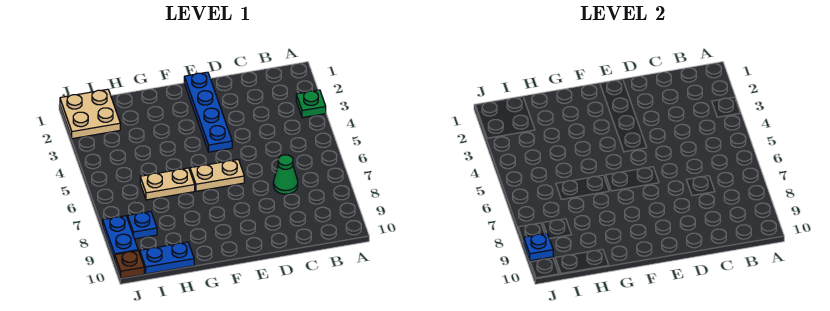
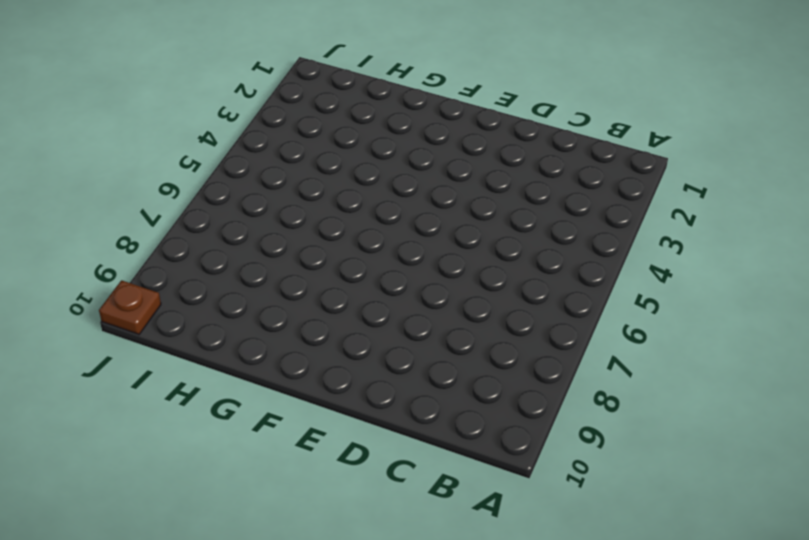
none -> green plate A3 level 1
none -> green cone C7 level 1

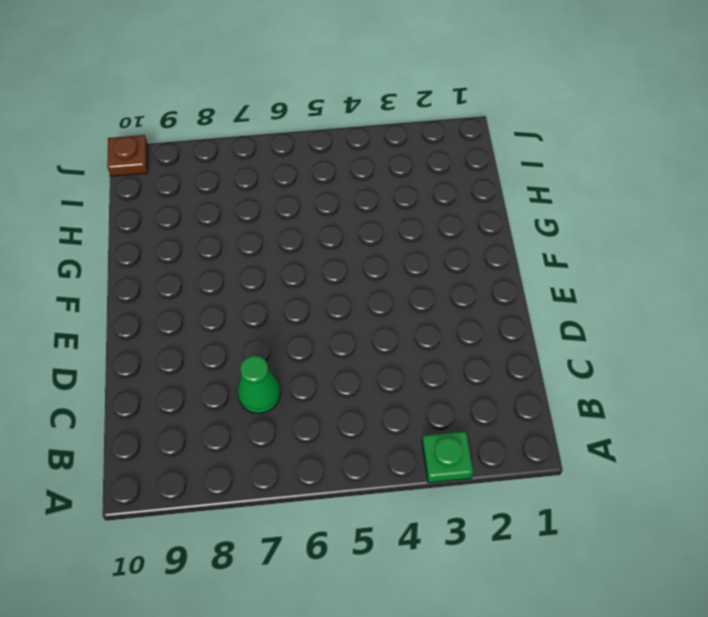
none -> blue plate E1:E4 level 1
none -> tan plate E6:F6 level 1

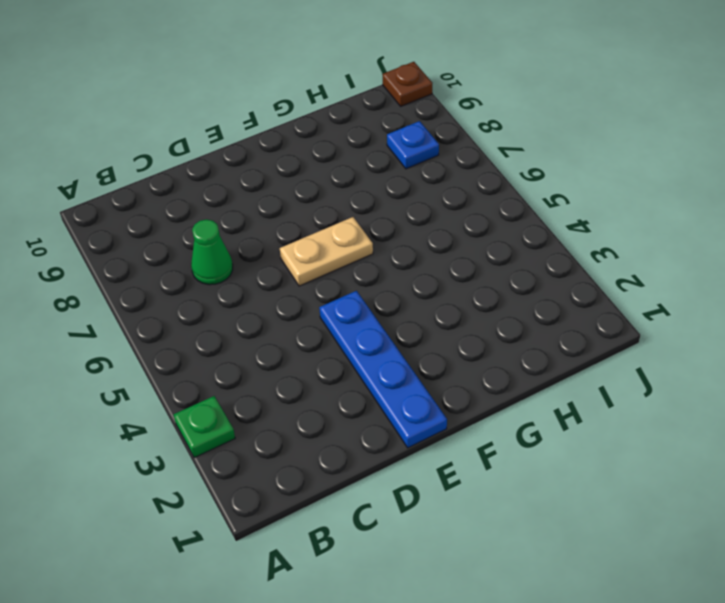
none -> tan plate G6:H6 level 1
none -> blue plate H10:I10 level 1

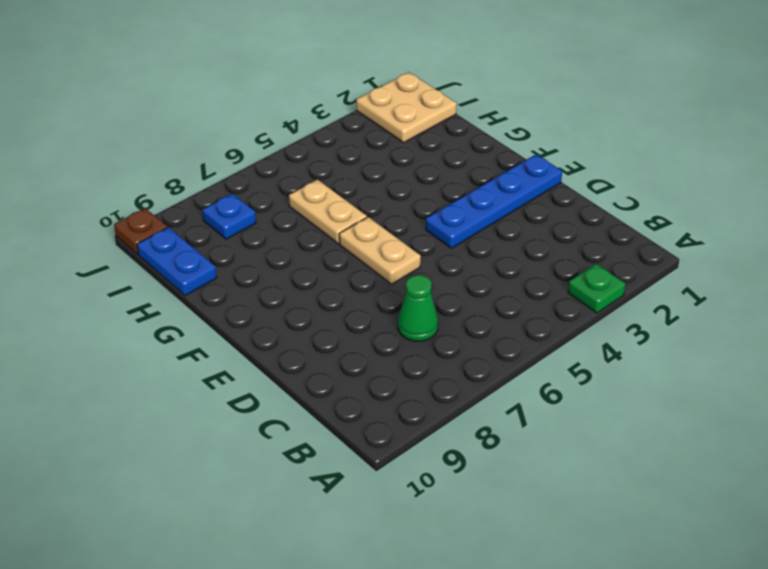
none -> blue plate J8:J9 level 1
none -> blue plate J9 level 2

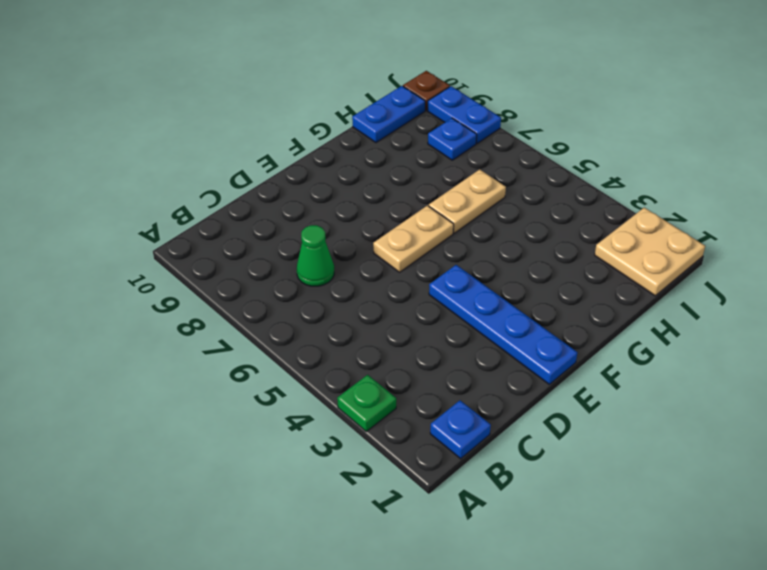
blue plate B1 level 1 -> blue plate J9 level 2

